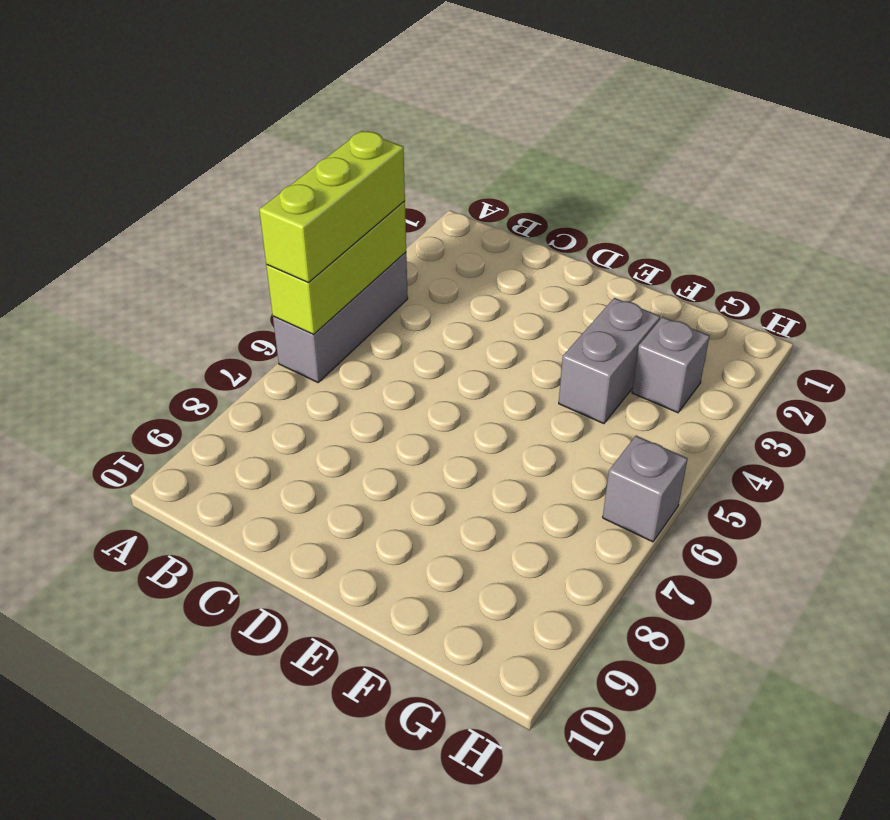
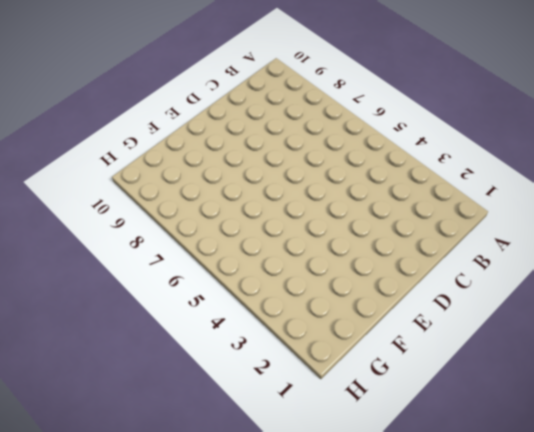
none -> grey brick A4:A6 level 1
none -> grey brick F3:F4 level 1

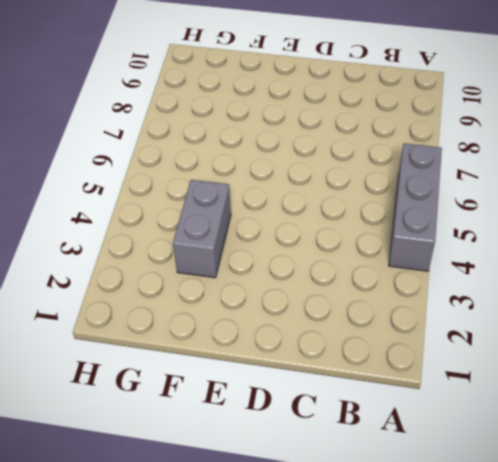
none -> grey brick G3 level 1
none -> grey brick H6 level 1

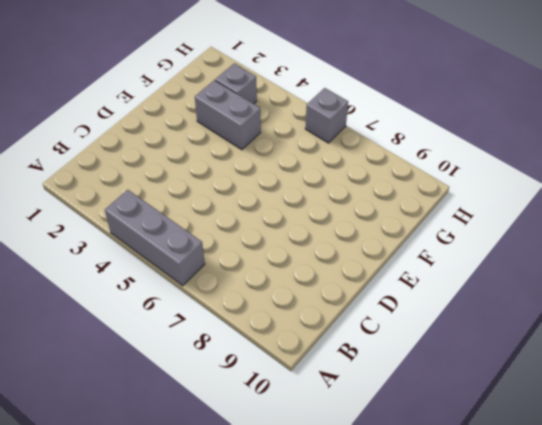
none -> lime brick A4:A6 level 2
none -> lime brick A4:A6 level 3

